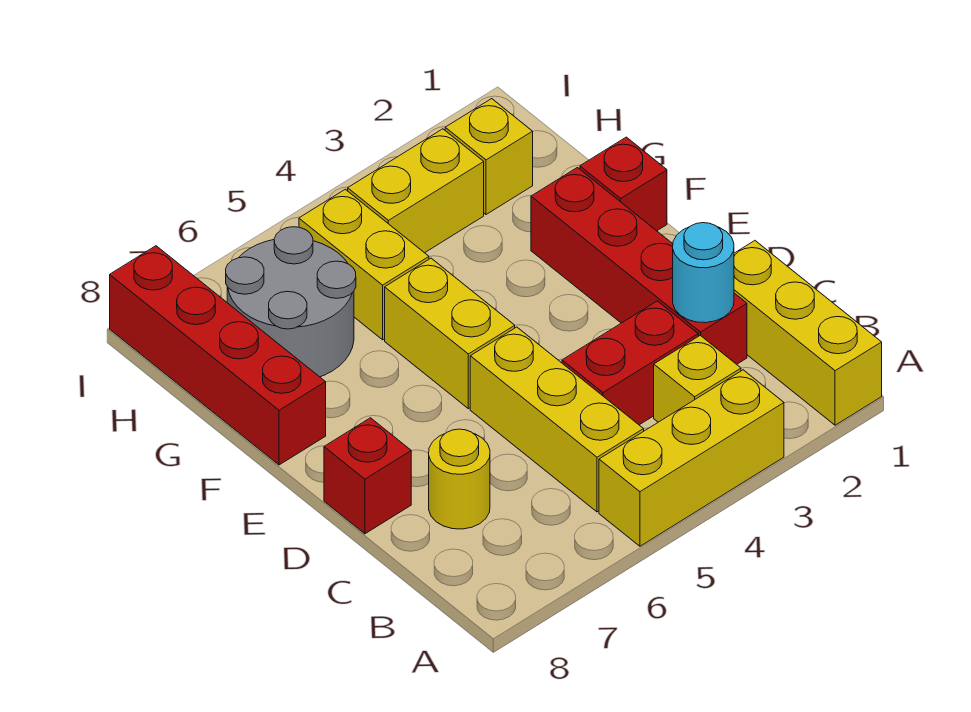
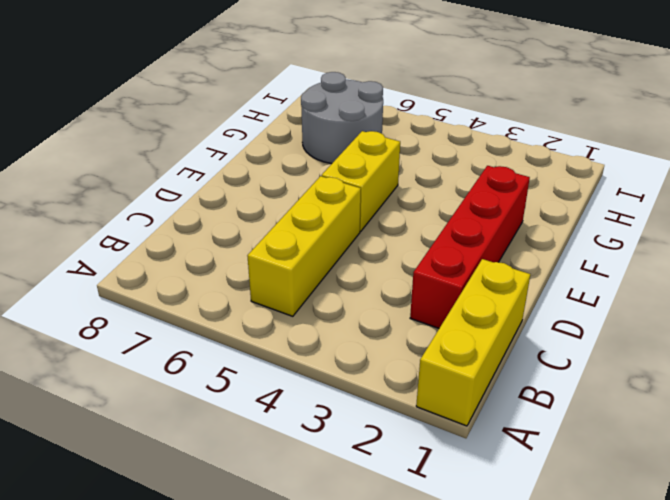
none -> yellow brick A3:A5 level 1
none -> yellow brick B3 level 1
none -> red brick C3:C4 level 1

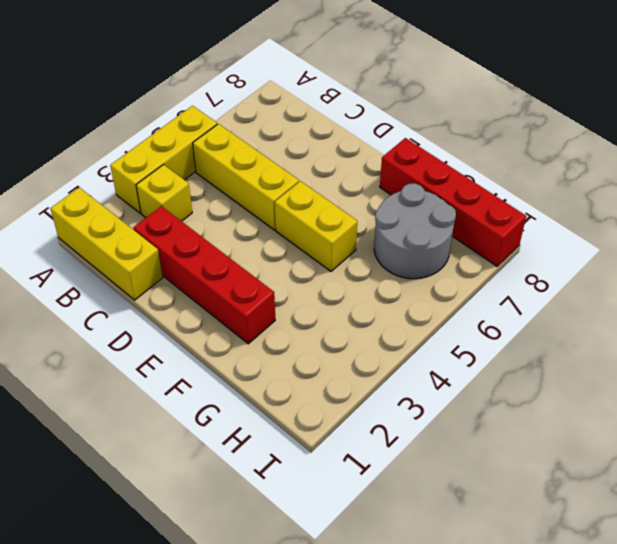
none -> red brick C3:C4 level 1
none -> yellow round brick C7 level 1
none -> red brick D8 level 1

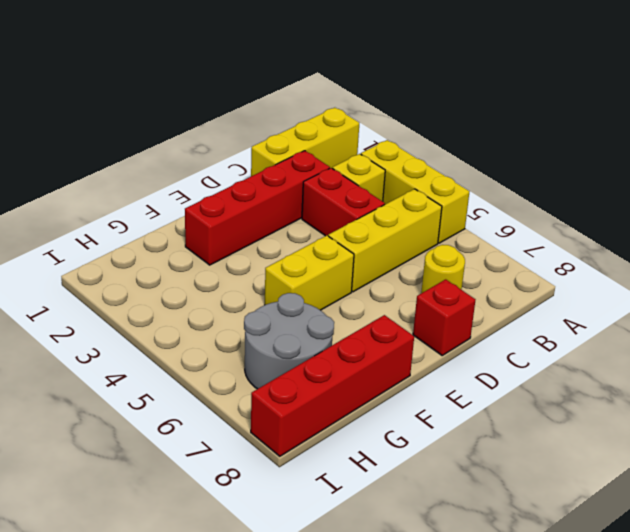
none -> red brick F1 level 1
none -> yellow brick G5:H5 level 1
none -> yellow brick H2 level 1

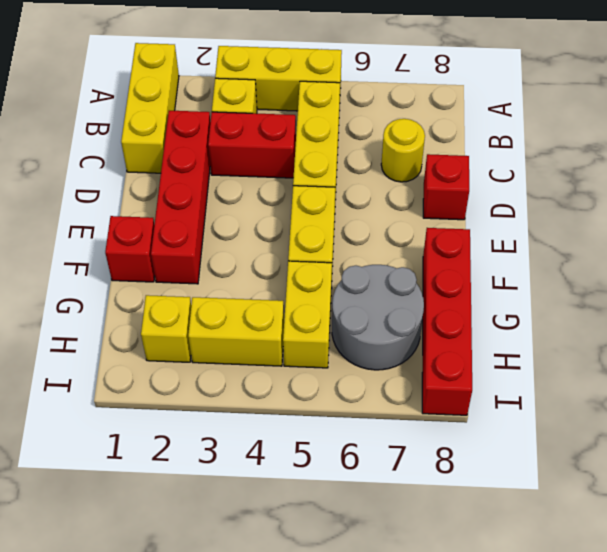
none -> cyan round brick C2 level 2

